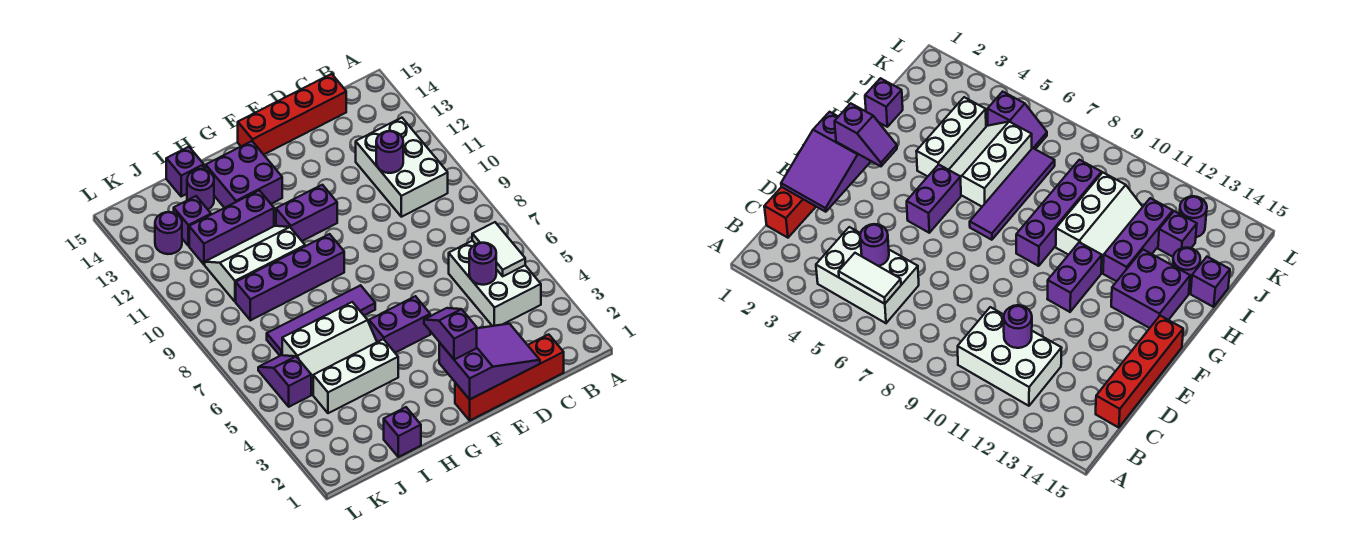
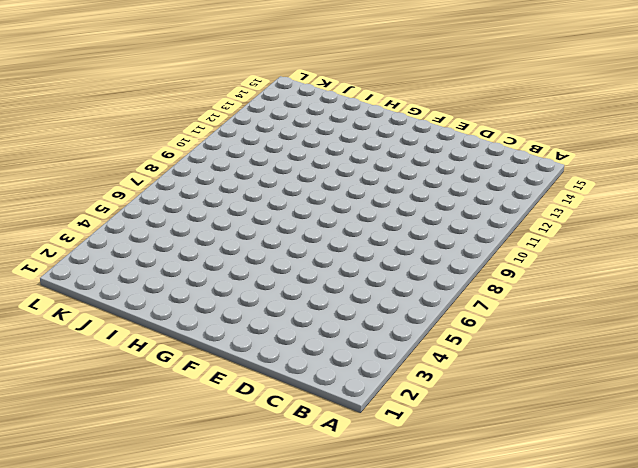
none -> white brick B4:C6 level 1
none -> white brick B10:C12 level 1
none -> red brick C1:F1 level 1

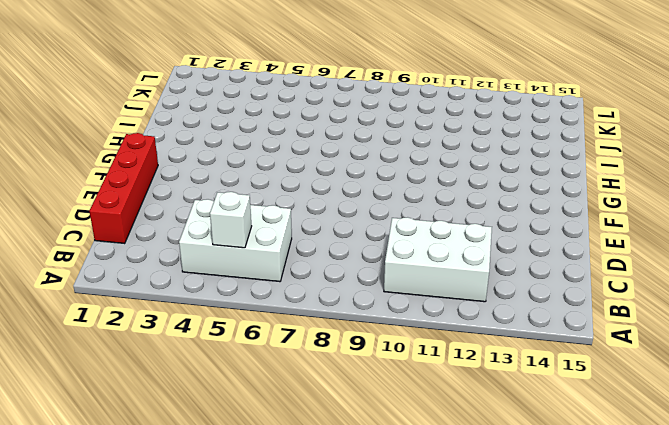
white brick B5 level 2 -> white tile B5:B6 level 2
none -> red brick C15:F15 level 1
none -> purple brick F5:G5 level 1
none -> purple brick F11:G11 level 1

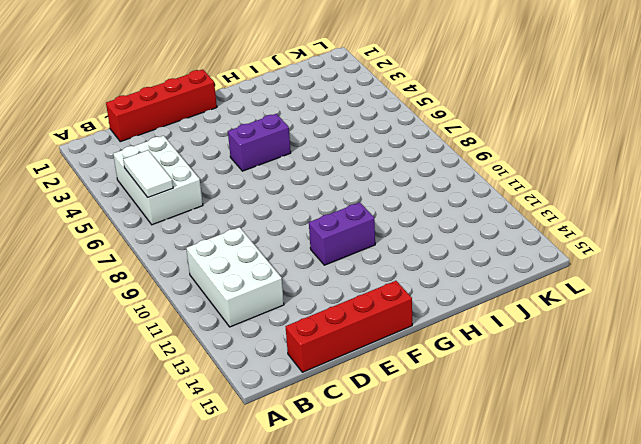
none -> purple tile G7:J7 level 1
none -> purple brick G9:J9 level 1
none -> purple brick G13:H14 level 1

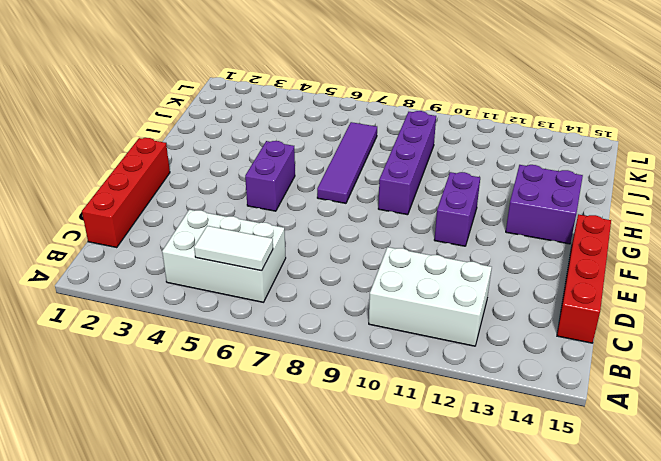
none -> white brick H4:J4 level 1
none -> white slope H5:J6 level 1 top 6
none -> white slope H10:J11 level 1 top 10

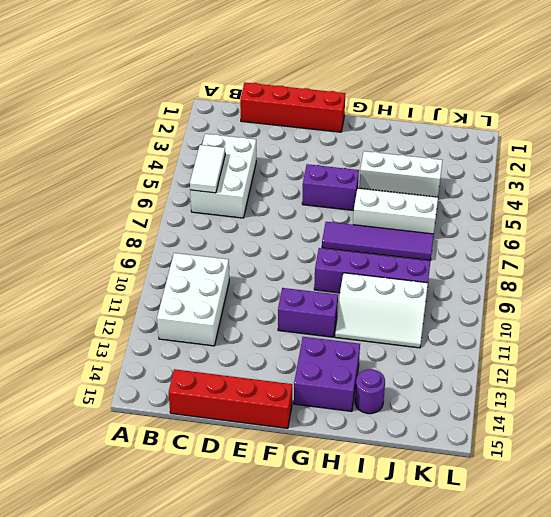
none -> purple brick H12:J12 level 1
none -> purple brick I1 level 1
none -> purple brick I15 level 1

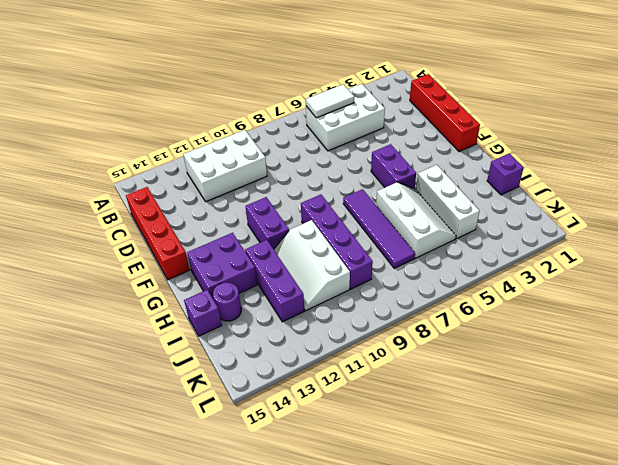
none -> purple brick J13 level 1
none -> purple slope K5:K6 level 1 top 5
none -> purple round brick K13 level 1

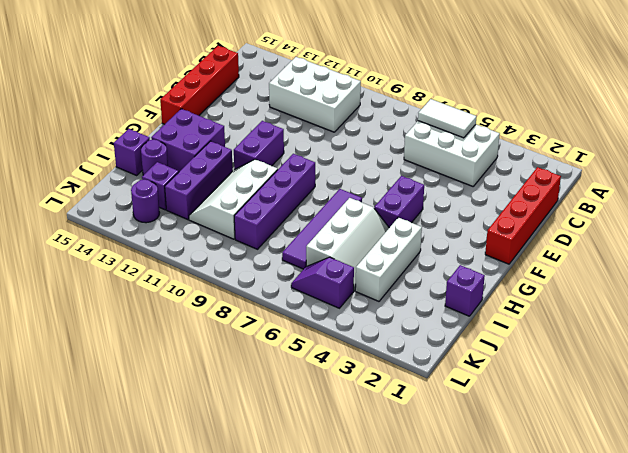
none -> purple round brick C5 level 2
none -> purple round brick C11 level 2
none -> purple slope D1:F2 level 2 top F

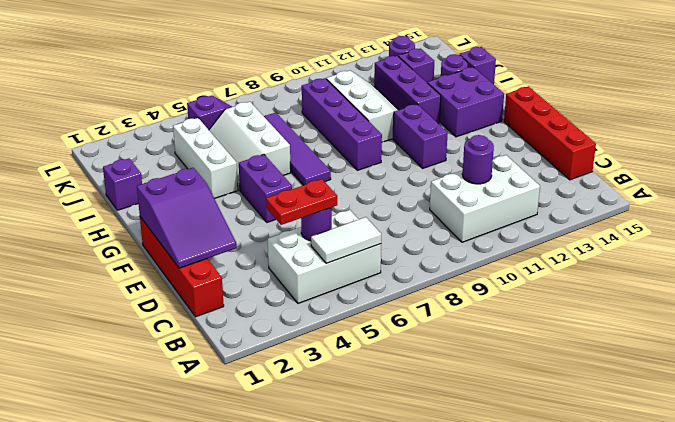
red plate C4:C5 level 3 -> none
none -> purple slope F2:F3 level 3 top 2

